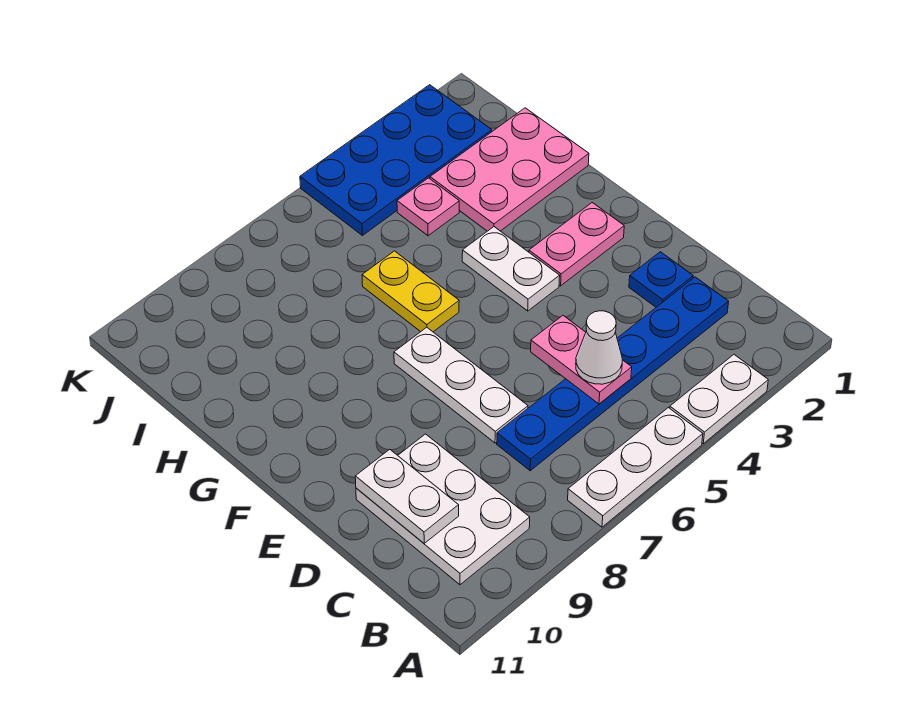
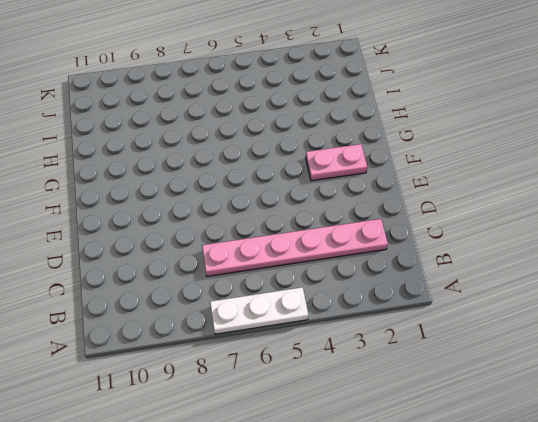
pink plate C2:C7 level 1 -> blue plate C2:C7 level 1
none -> white plate A3:A4 level 1
none -> white plate B9:D10 level 1
none -> blue plate D2 level 1

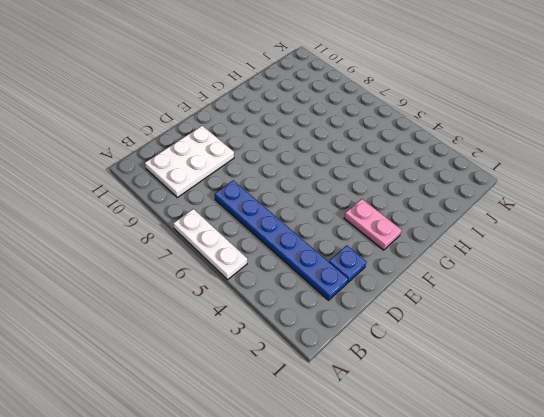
none -> white plate A3:A4 level 1
none -> white plate D7:F7 level 1
none -> white plate F4:G4 level 1

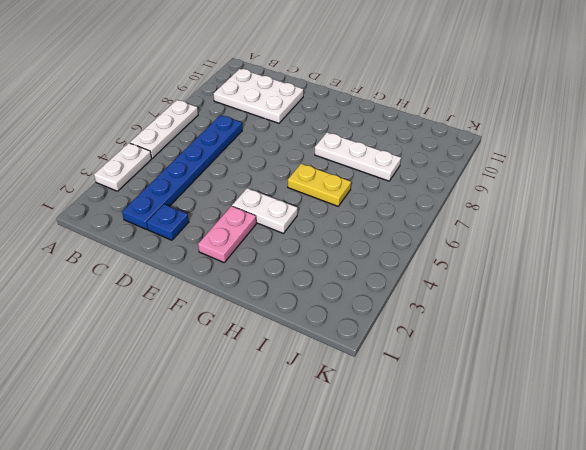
white plate G8:I8 level 1 -> white plate D7:F7 level 1
none -> pink plate H1:I3 level 1
none -> pink plate I4 level 1
none -> blue plate J2:K5 level 1

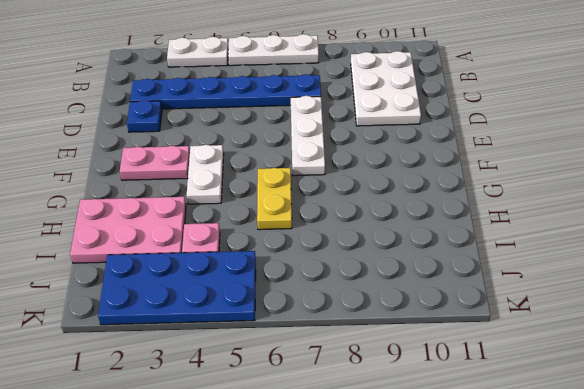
none -> pink plate C5:D5 level 2
none -> white plate C10:D10 level 2
none -> white cone C5 level 3

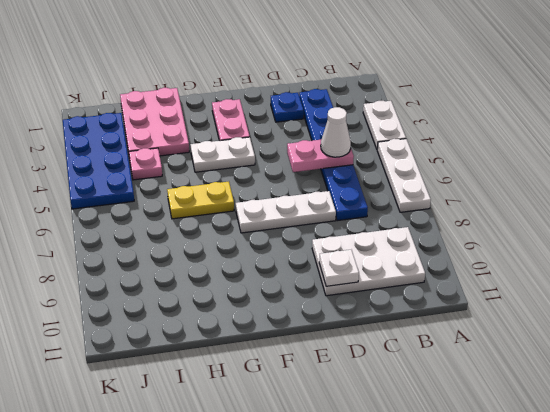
white plate D10 level 2 -> white plate C10:D10 level 2

